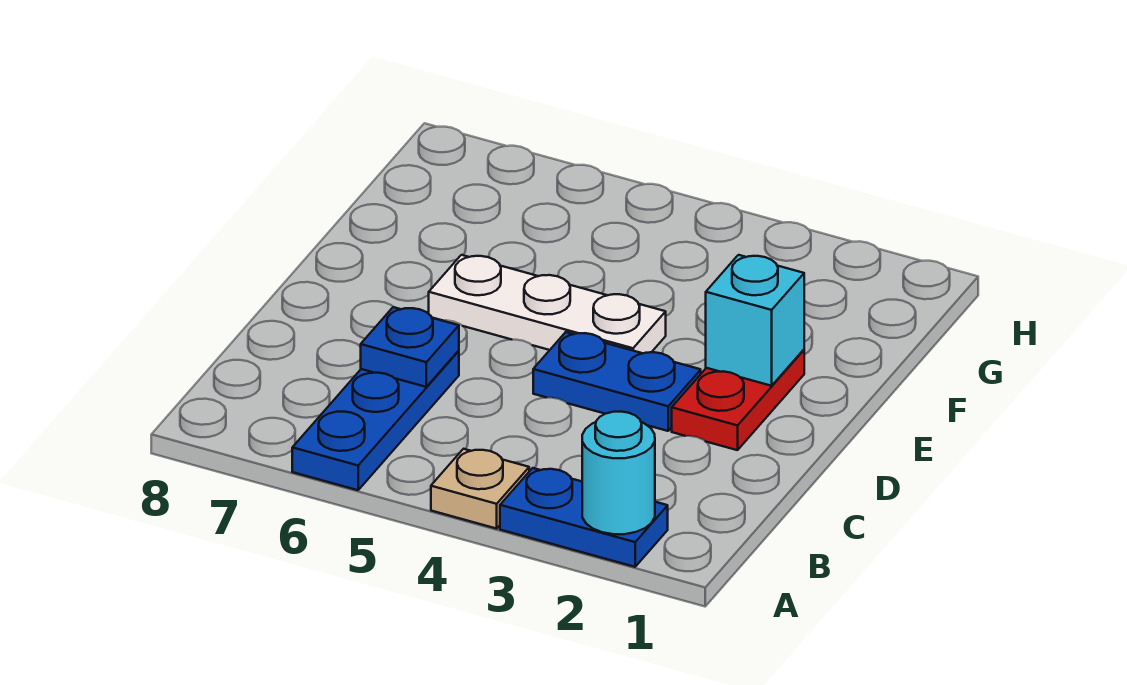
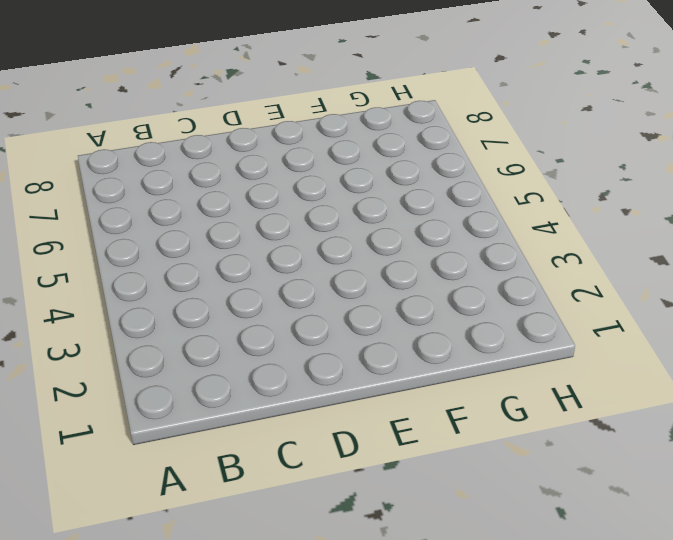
none -> blue plate A2:A3 level 1
none -> tan plate A4 level 1

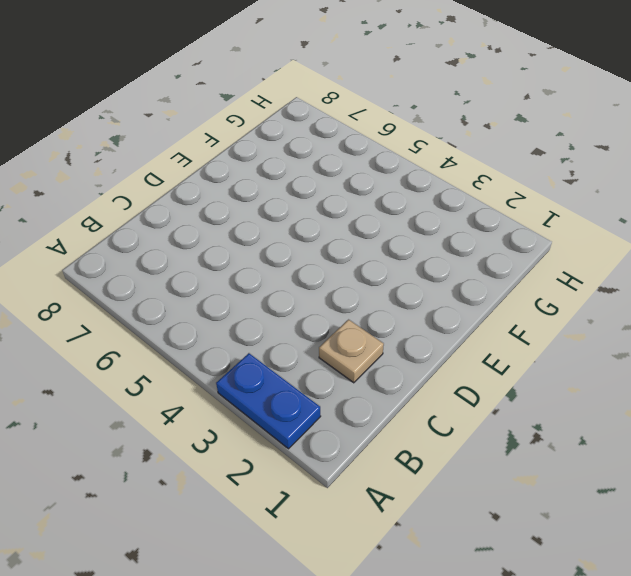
tan plate C2 level 1 -> tan plate A4 level 1
none -> blue plate A6:C6 level 1
none -> red plate D2:E2 level 1

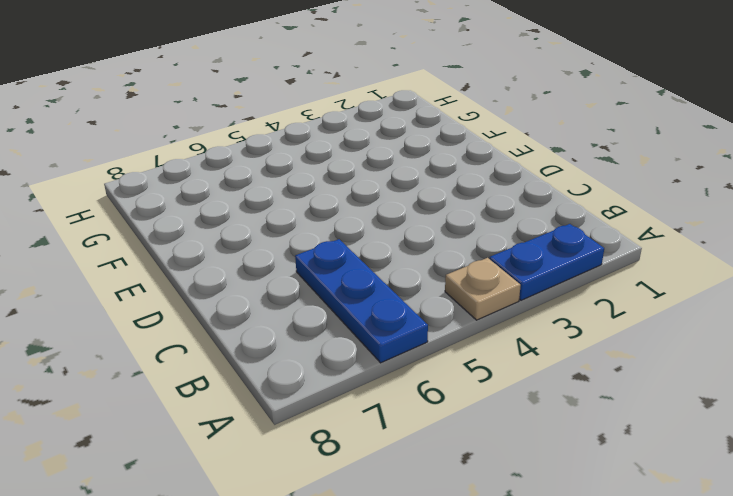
none -> red plate D2:E2 level 1
none -> blue plate D3:D4 level 1

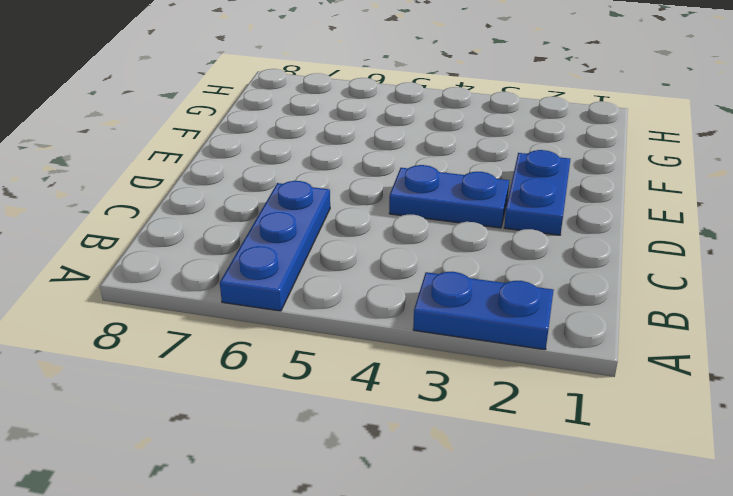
blue plate D2:E2 level 1 -> red plate D2:E2 level 1
none -> tan plate A4 level 1
none -> white plate E4:E6 level 1

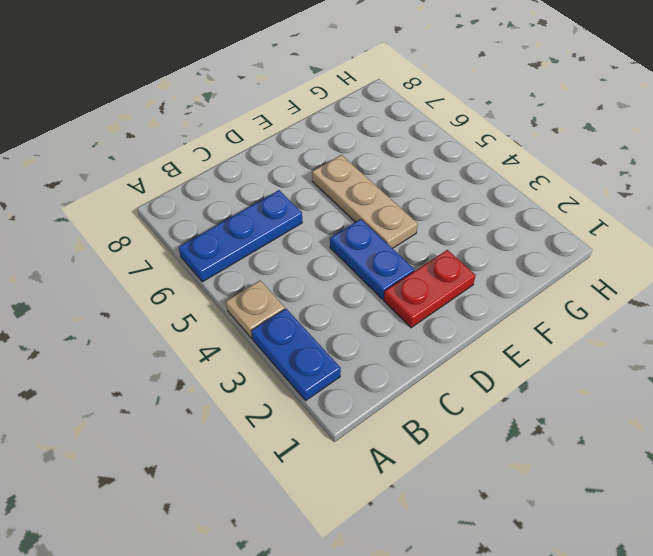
tan plate E4:E6 level 1 -> white plate E4:E6 level 1
none -> cyan round brick A2 level 2
none -> blue plate C6 level 2

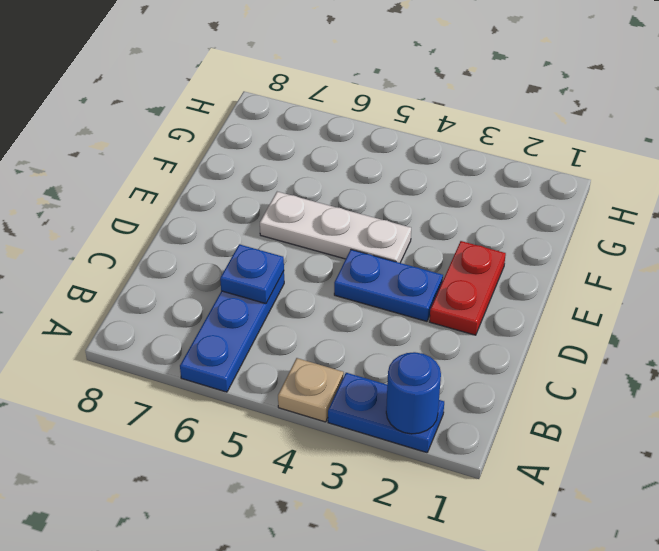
blue round brick A2 level 2 -> cyan round brick A2 level 2
none -> cyan brick E2 level 2

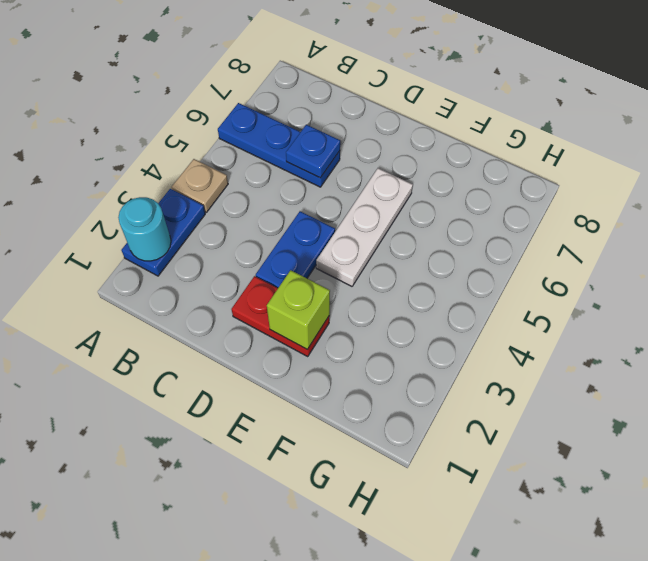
lime brick E2 level 2 -> cyan brick E2 level 2

